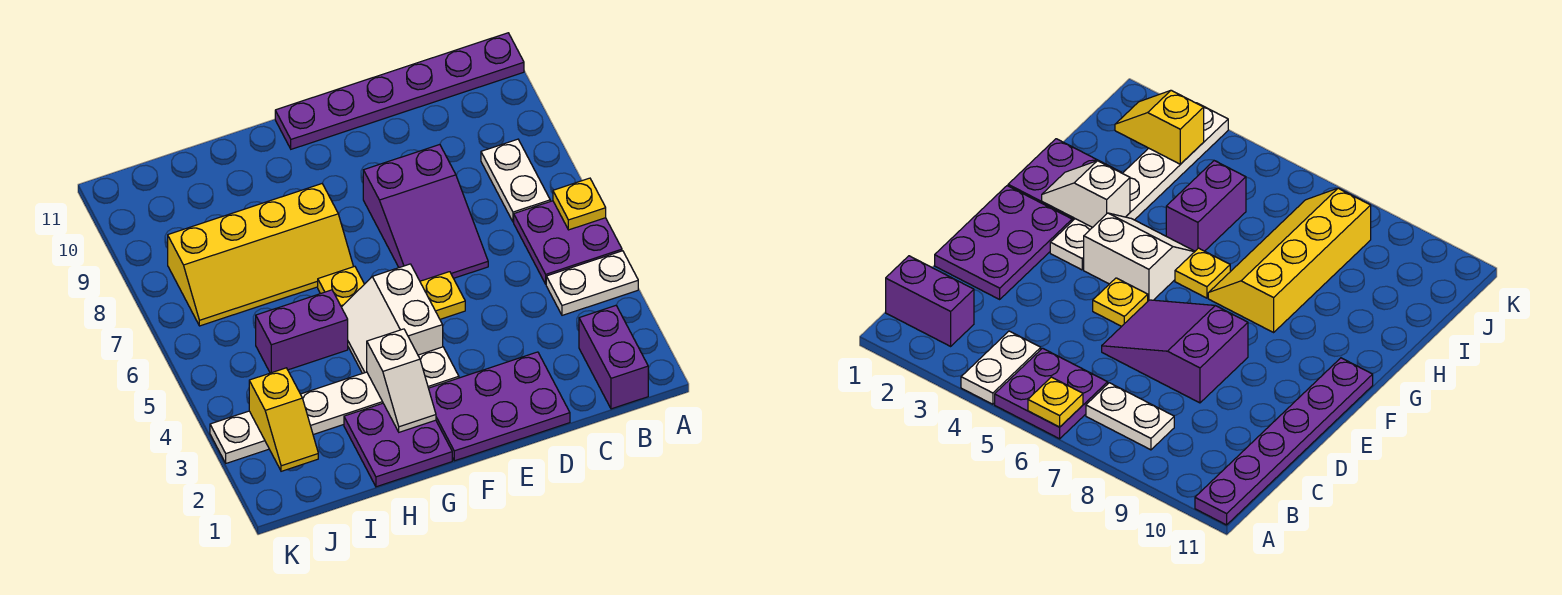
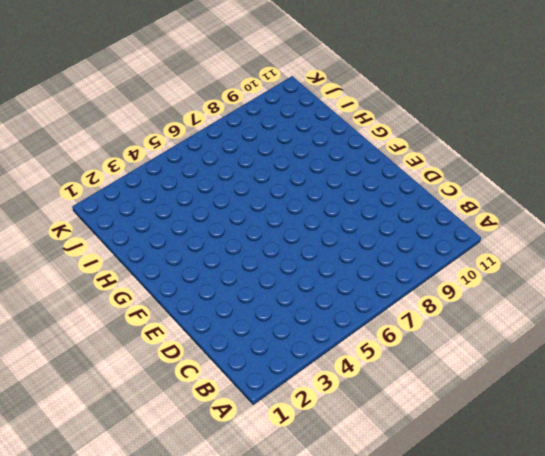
none -> white plate A4:B4 level 1
none -> purple plate A5:B6 level 1
none -> purple plate A11:F11 level 1

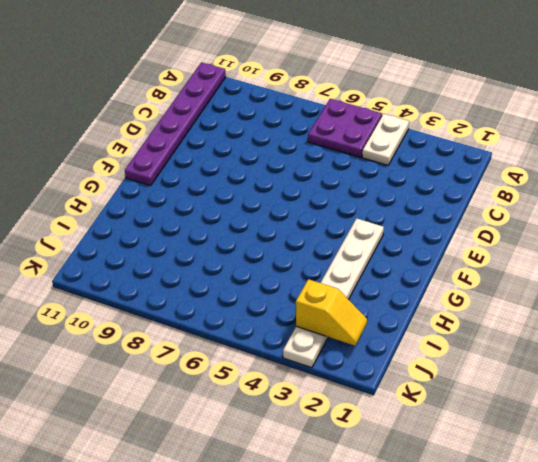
none -> purple brick B1:B2 level 1
none -> white plate B7:B8 level 1
none -> purple plate D1:F2 level 1

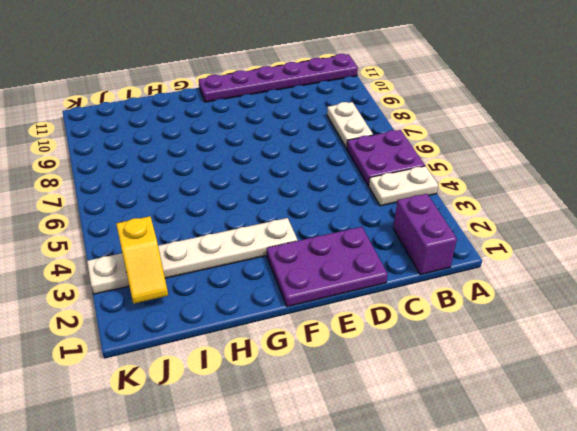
none -> purple slope D6:E8 level 1 top 8
none -> yellow plate E5 level 1
none -> white slope F4:G5 level 1 top F

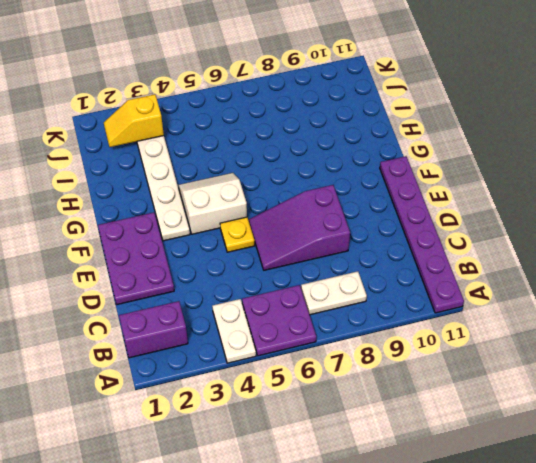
none -> purple plate G1:H2 level 1
none -> yellow plate G6 level 1
none -> yellow slope G7:J8 level 1 top 8

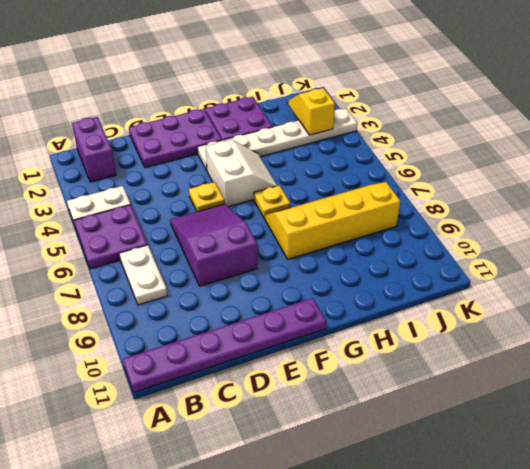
none -> purple brick H5:I5 level 1
none -> yellow plate A6 level 2
none -> white slope G2:G3 level 2 top 3

